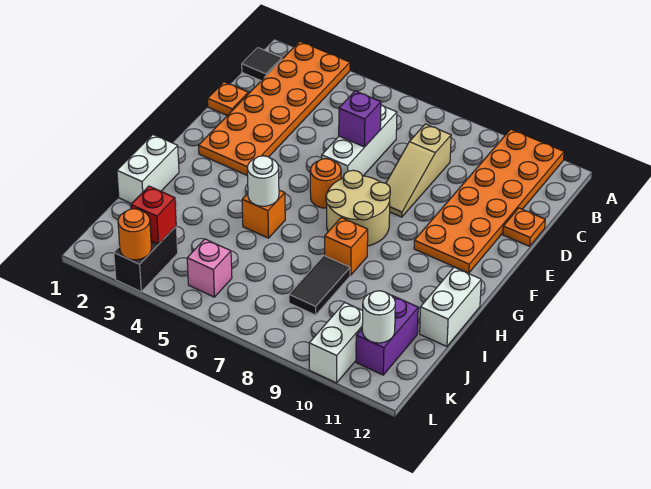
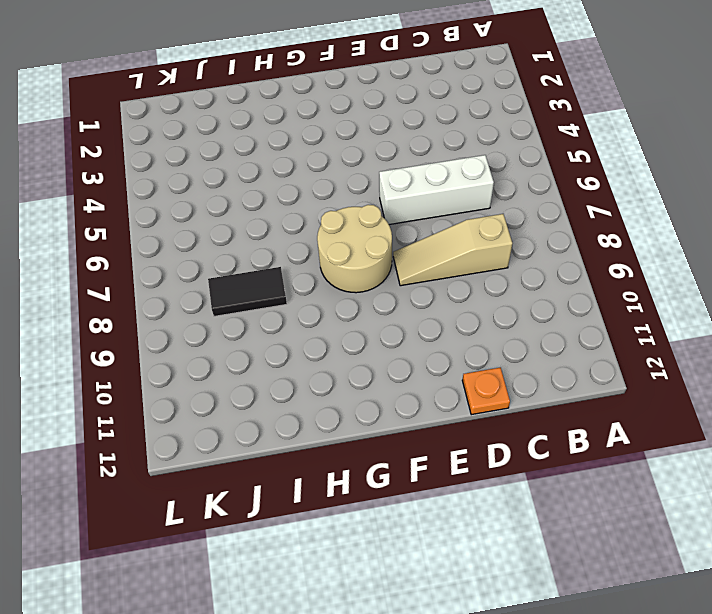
none -> orange plate A2:F3 level 1
none -> orange plate A10:F11 level 1
none -> black tile B1 level 1

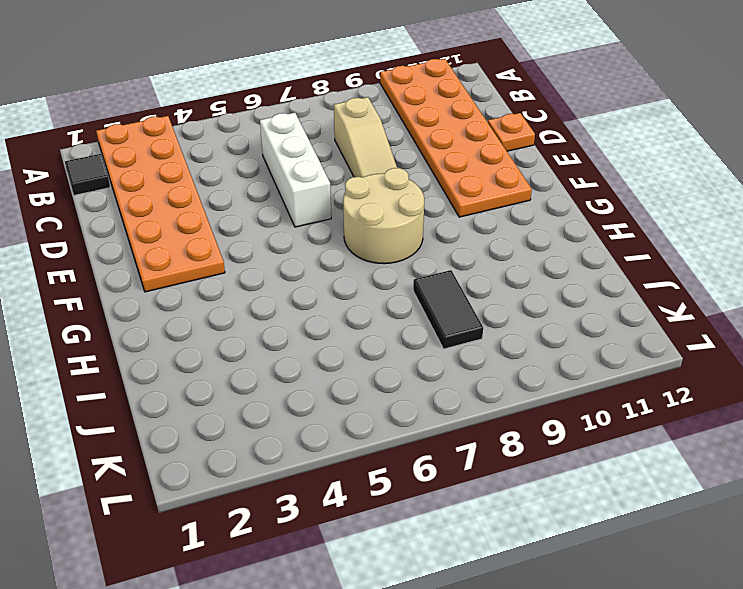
none -> orange plate D1 level 1
none -> orange round brick F6 level 1
none -> white brick H1:I1 level 1

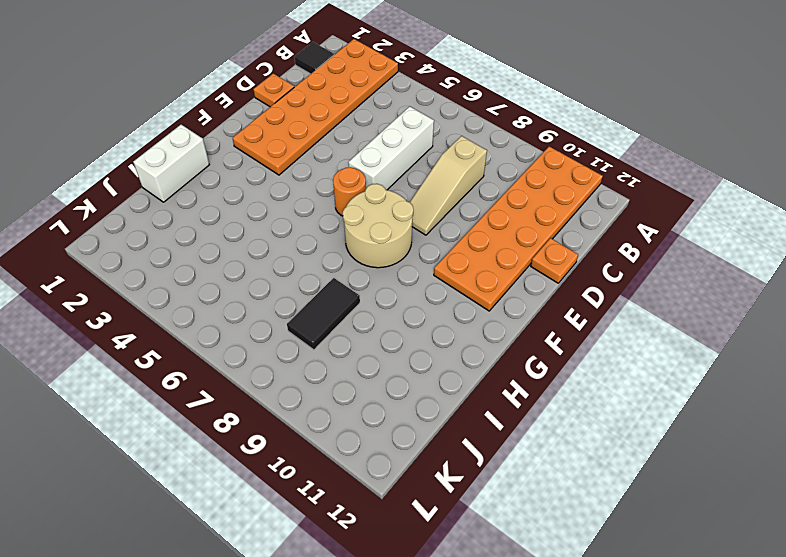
none -> orange brick H5 level 1
none -> orange brick H8 level 1
none -> white brick H12:I12 level 1

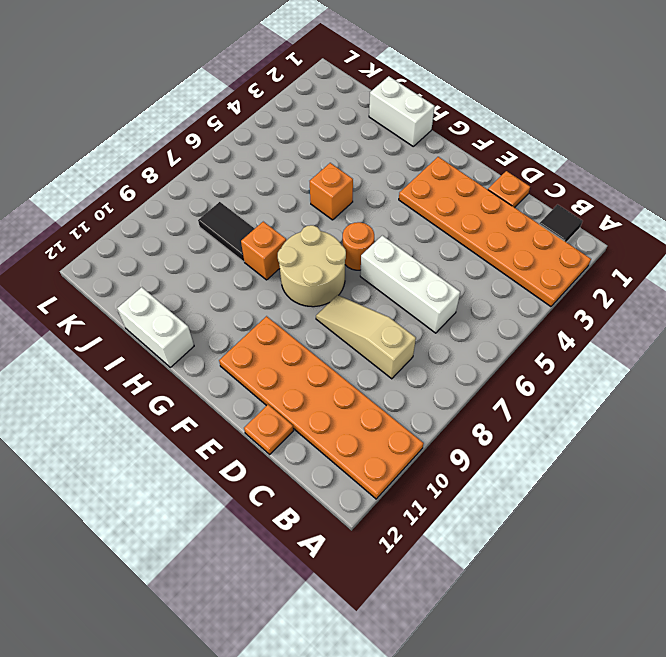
none -> purple brick J11:K11 level 1
none -> black brick K3:L3 level 1
none -> pink brick K5 level 1

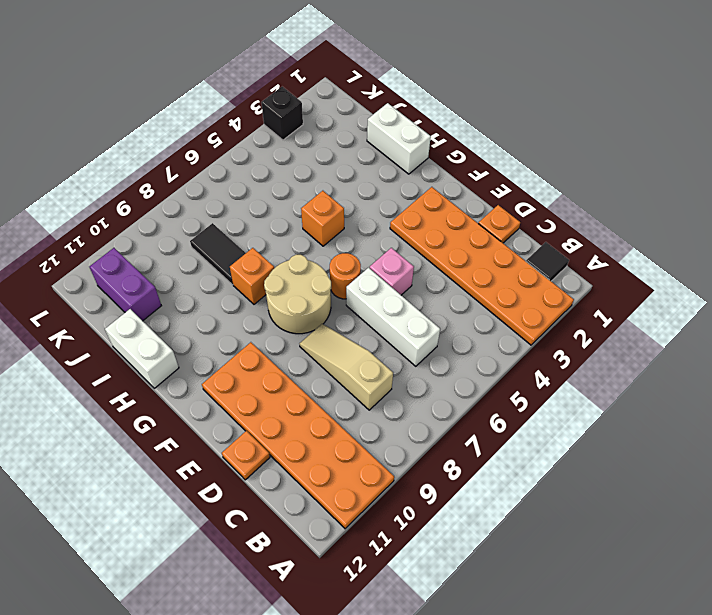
pink brick E5 level 1 -> pink brick K5 level 1
black brick L3 level 1 -> black brick K3:L3 level 1
none -> white brick K10:L10 level 1
none -> purple brick D6 level 2
none -> white round brick H5 level 2

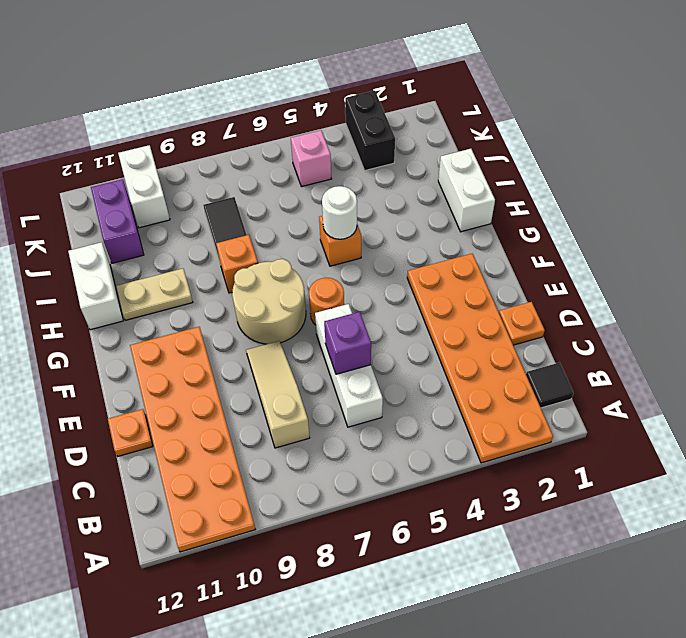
tan plate H10:H11 level 1 -> none
none -> red brick K3 level 2
none -> white round brick K11 level 2
none -> orange round brick L3 level 2

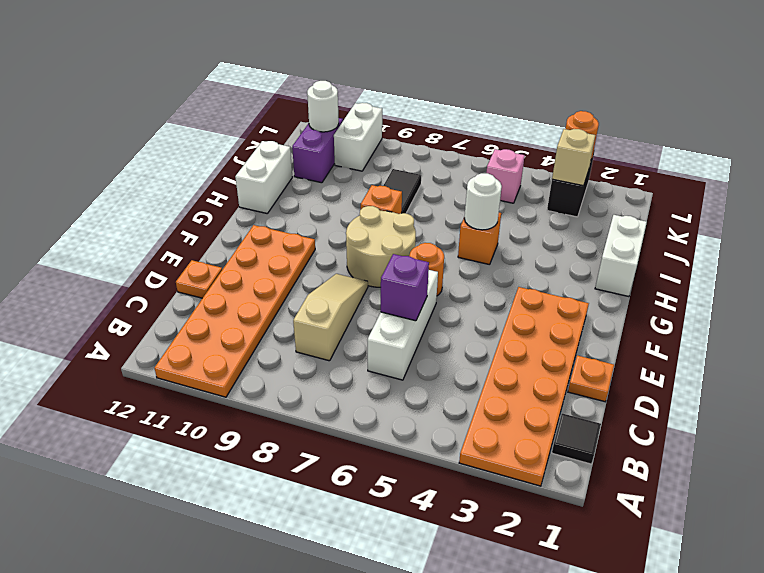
tan brick K3 level 2 -> red brick K3 level 2

